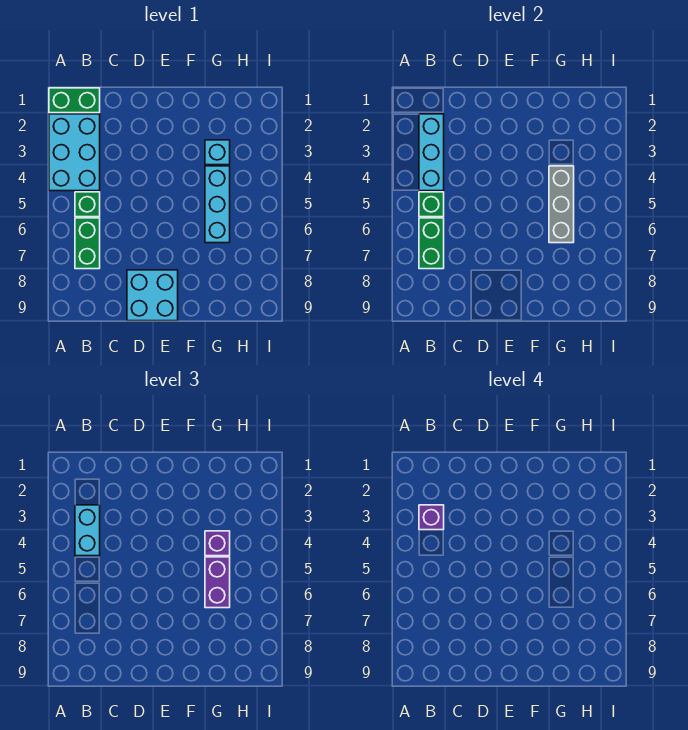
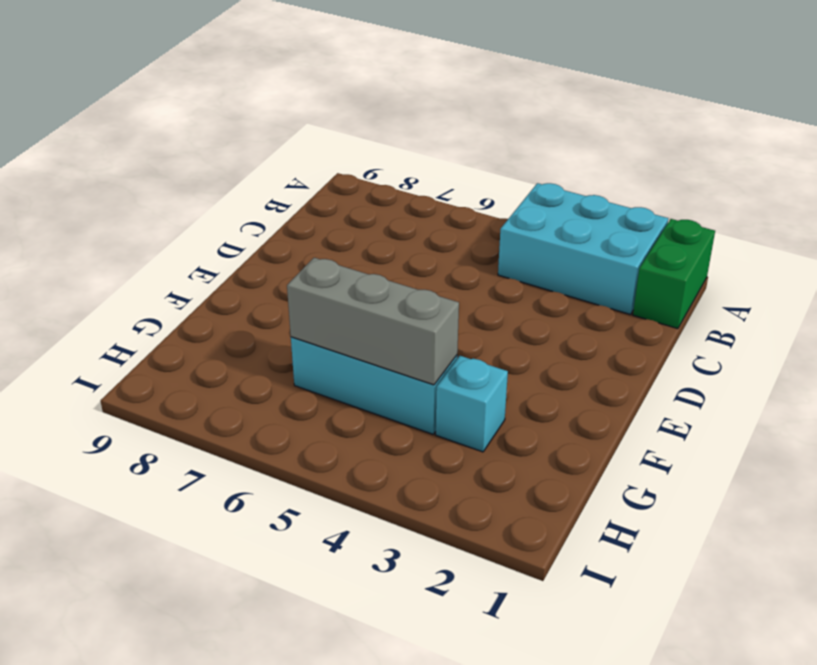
none -> green brick B5 level 1
none -> green brick B6:B7 level 1
none -> cyan brick D8:E9 level 1

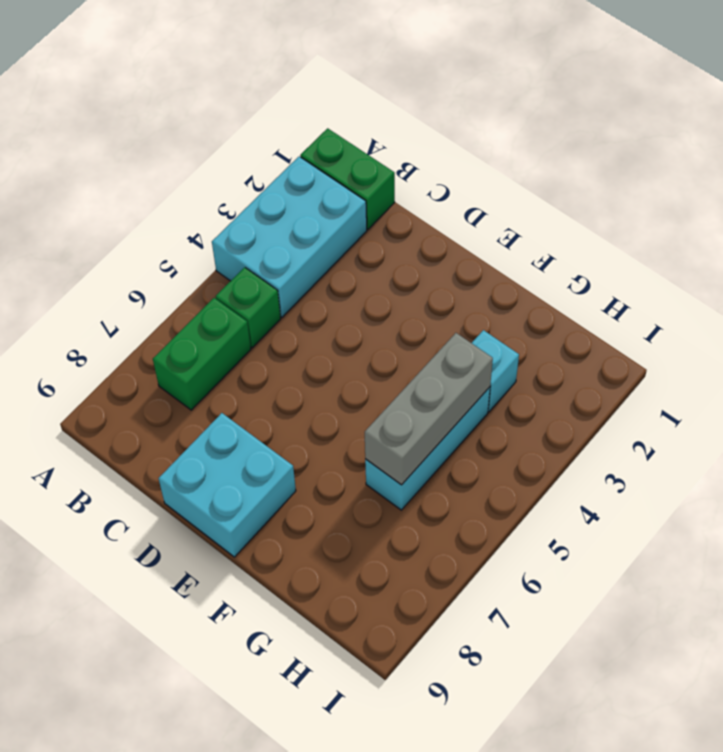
none -> cyan brick B2:B4 level 2
none -> green brick B5 level 2
none -> green brick B6:B7 level 2

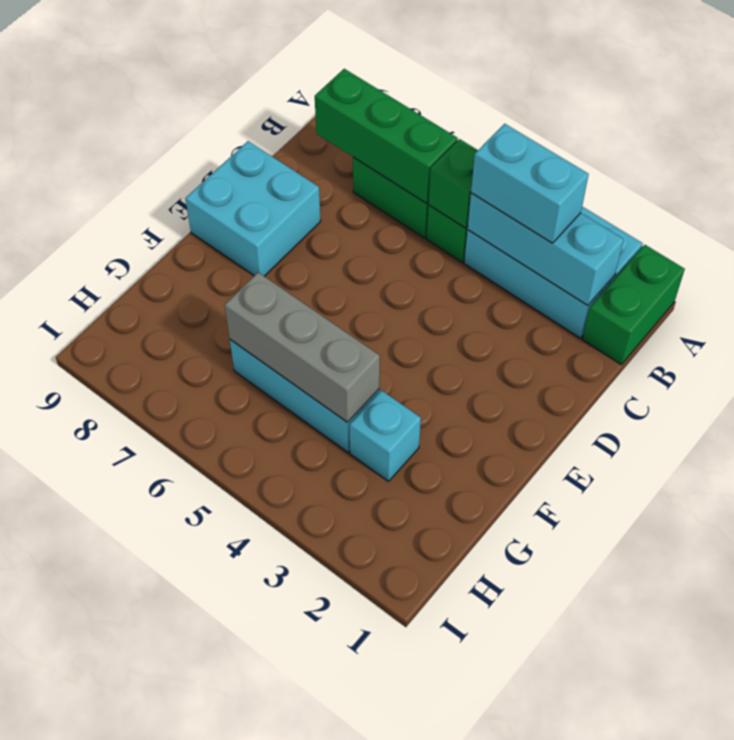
green brick B6:B8 level 2 -> green brick B6:B7 level 2
none -> purple brick G4 level 3
none -> purple brick G5:G6 level 3
none -> purple brick B3 level 4

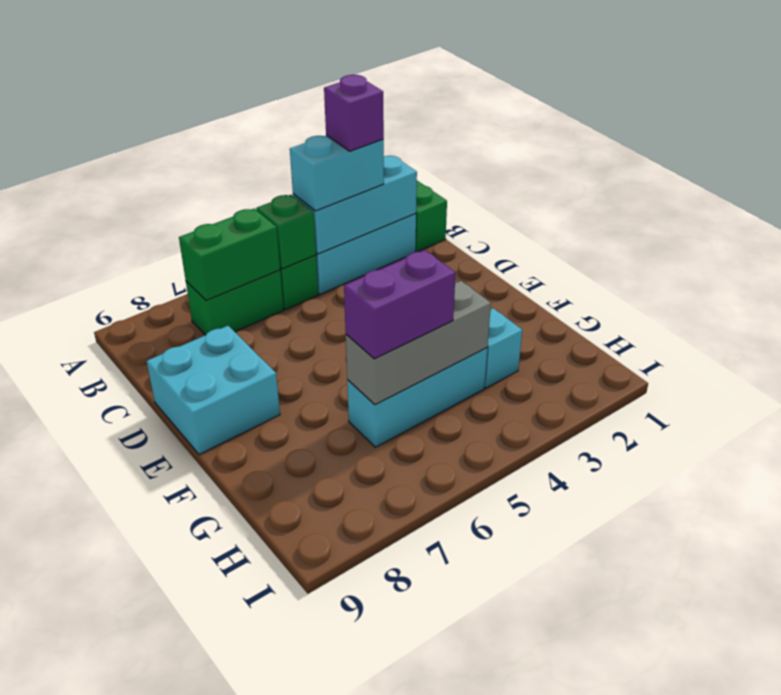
none -> purple brick G4 level 3

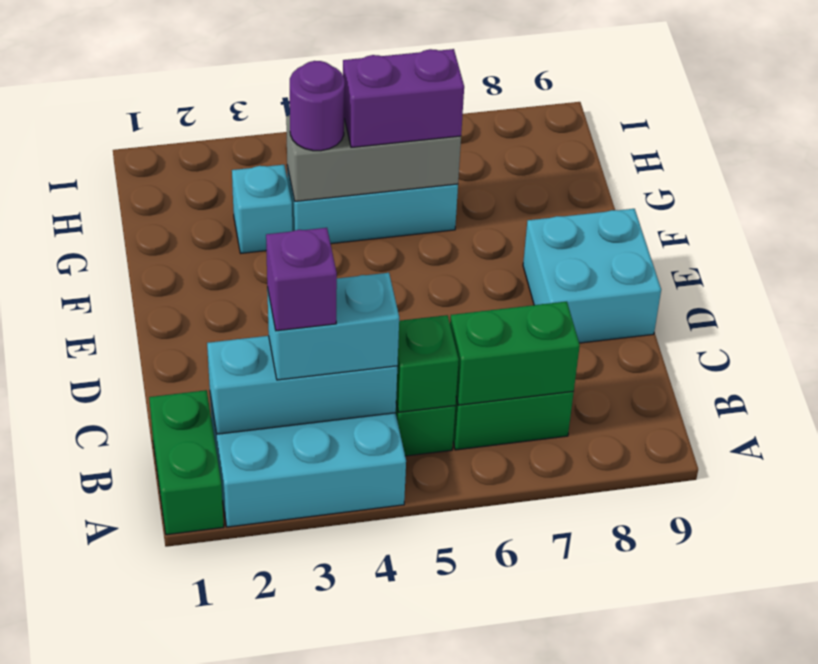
purple round brick G4 level 3 -> purple brick G4 level 3

